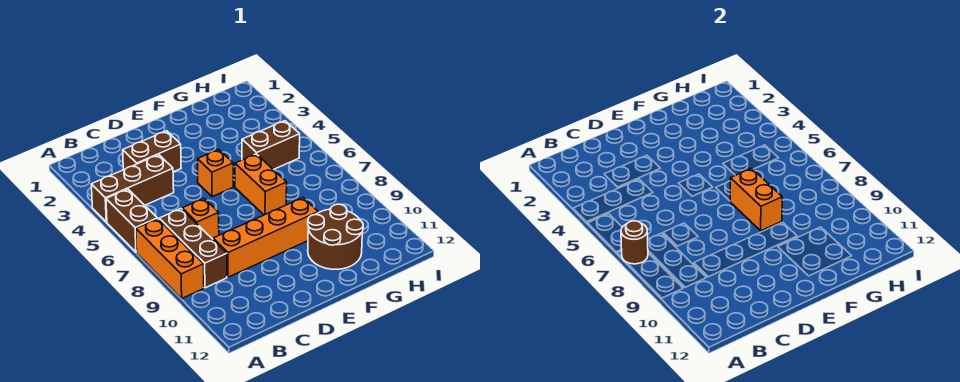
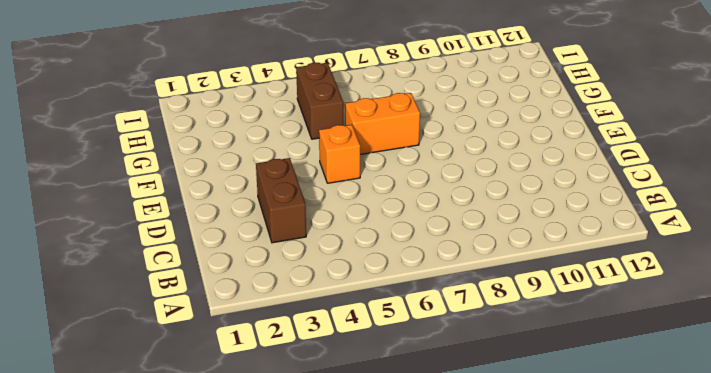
none -> brown brick A4:C4 level 1
none -> brown brick A5:A6 level 1
none -> orange brick A7:A9 level 1

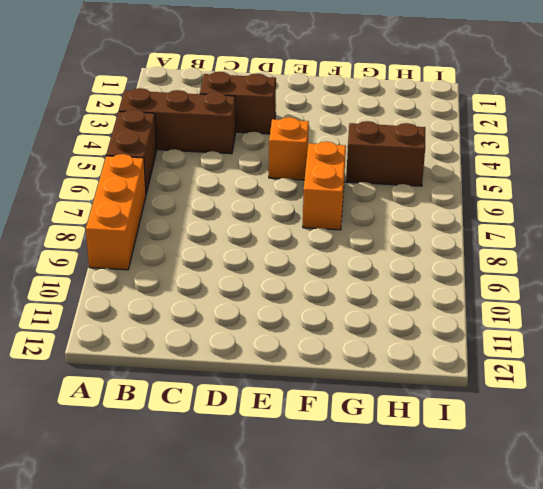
none -> brown brick B7:B9 level 1
none -> orange brick C7 level 1
none -> orange brick C9:F9 level 1

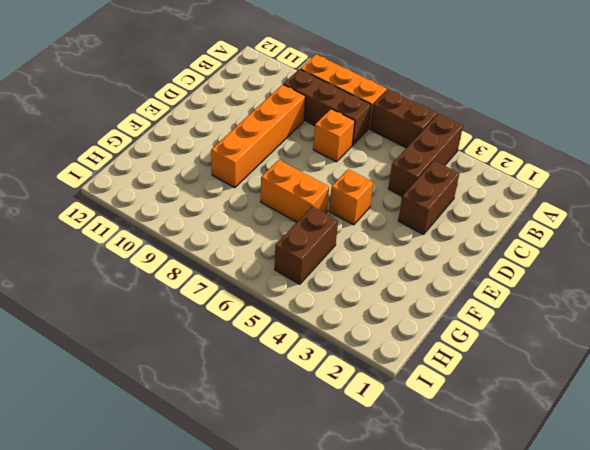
none -> brown round brick F10:G11 level 1
none -> brown round brick A7 level 2
none -> orange brick F7:F8 level 2

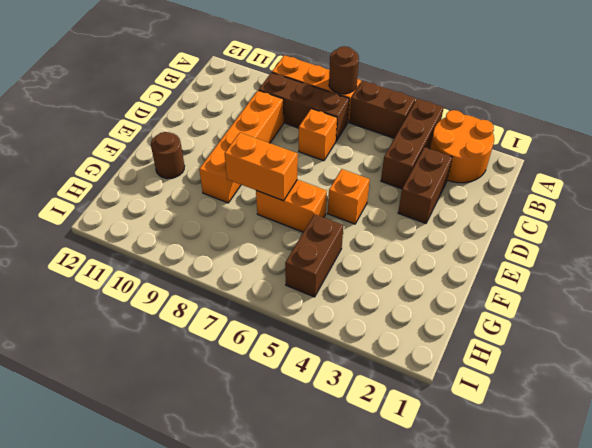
orange round brick A2:B3 level 1 -> none
brown round brick F11 level 1 -> brown round brick F10:G11 level 1

